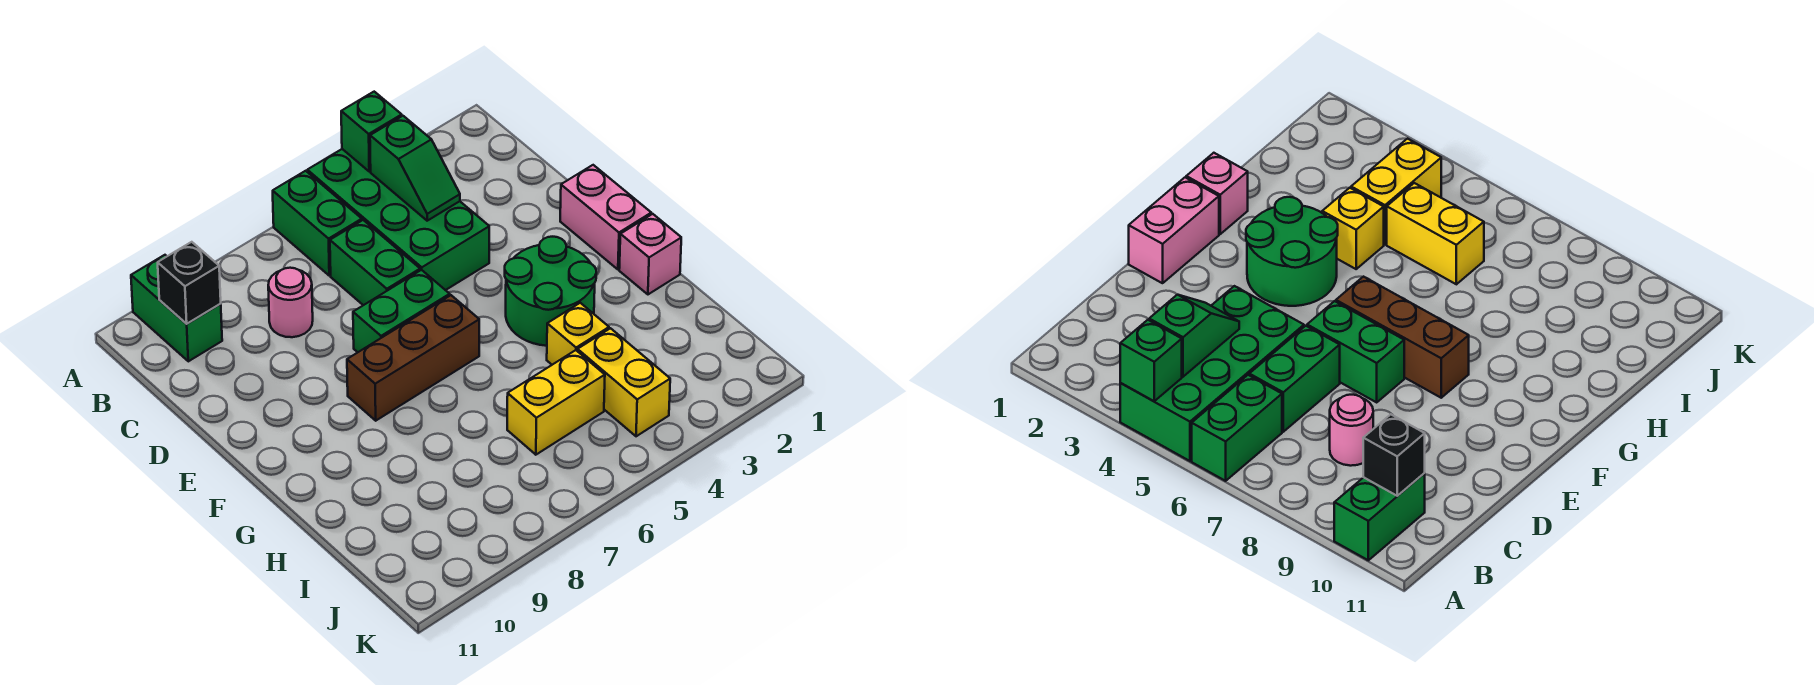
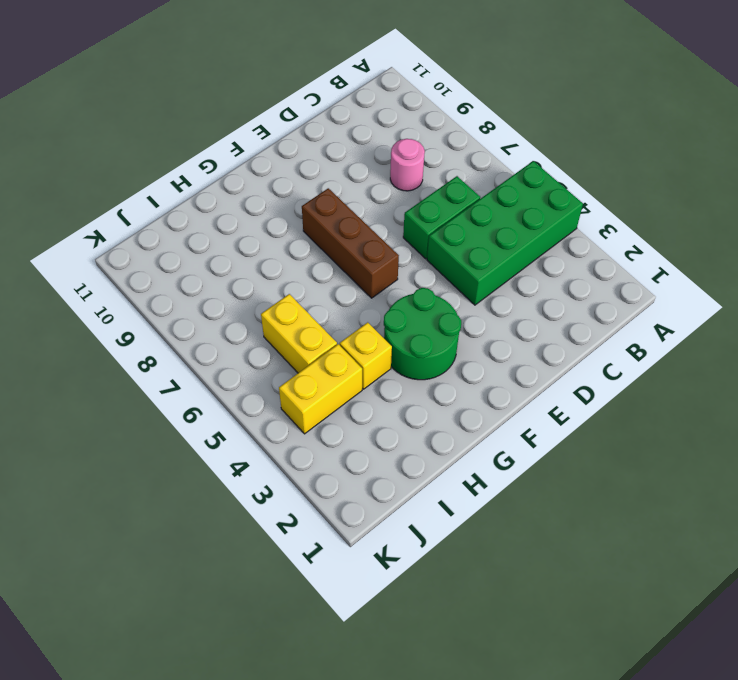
none -> green brick A6:B6 level 1
none -> green brick A10:B10 level 1
none -> pink brick E1:F1 level 1

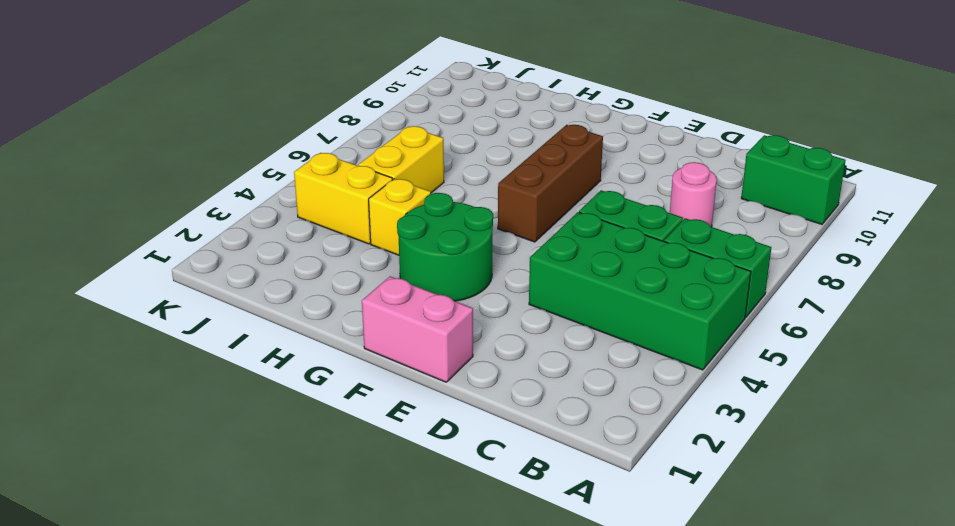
none -> green brick E6:E7 level 1
none -> pink brick G1 level 1
none -> green brick A4 level 2

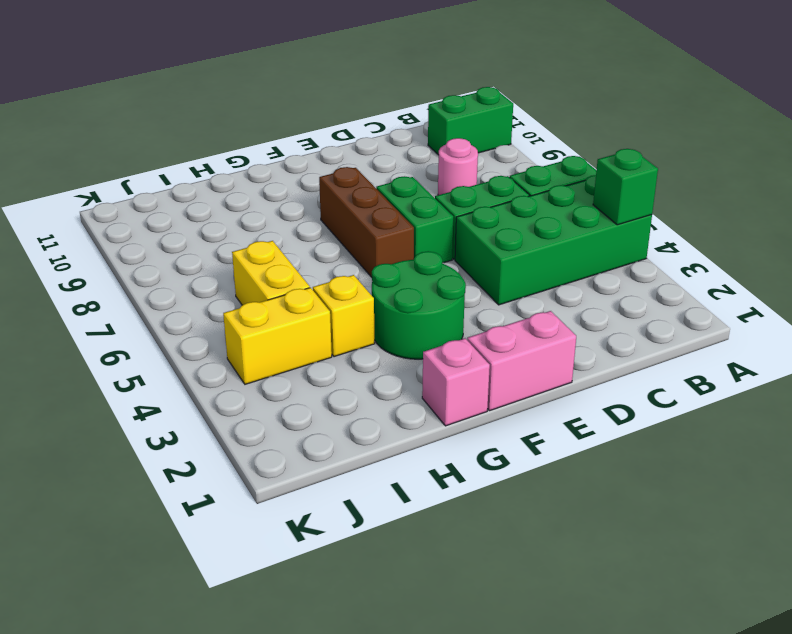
none -> green slope B4:C4 level 2 top B
none -> black brick B10 level 2

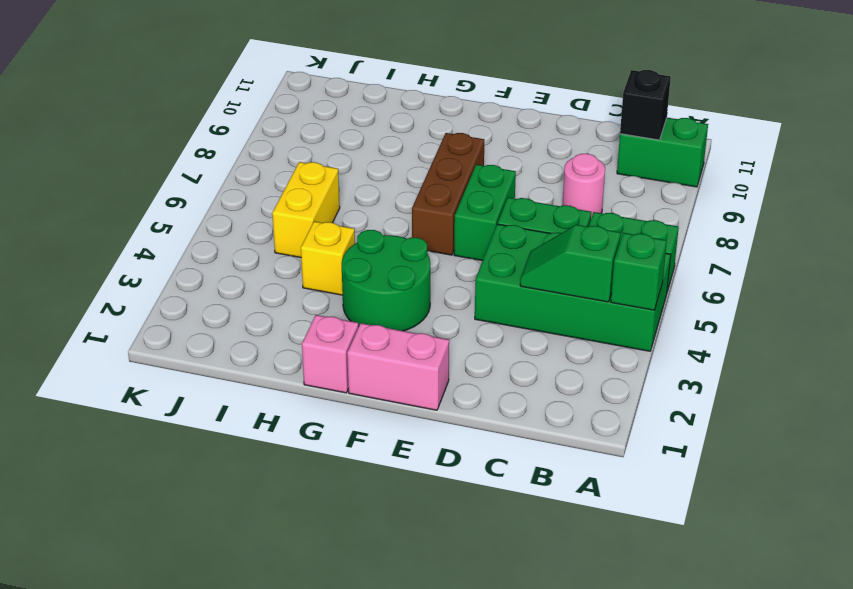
none -> yellow brick I4:J4 level 1

